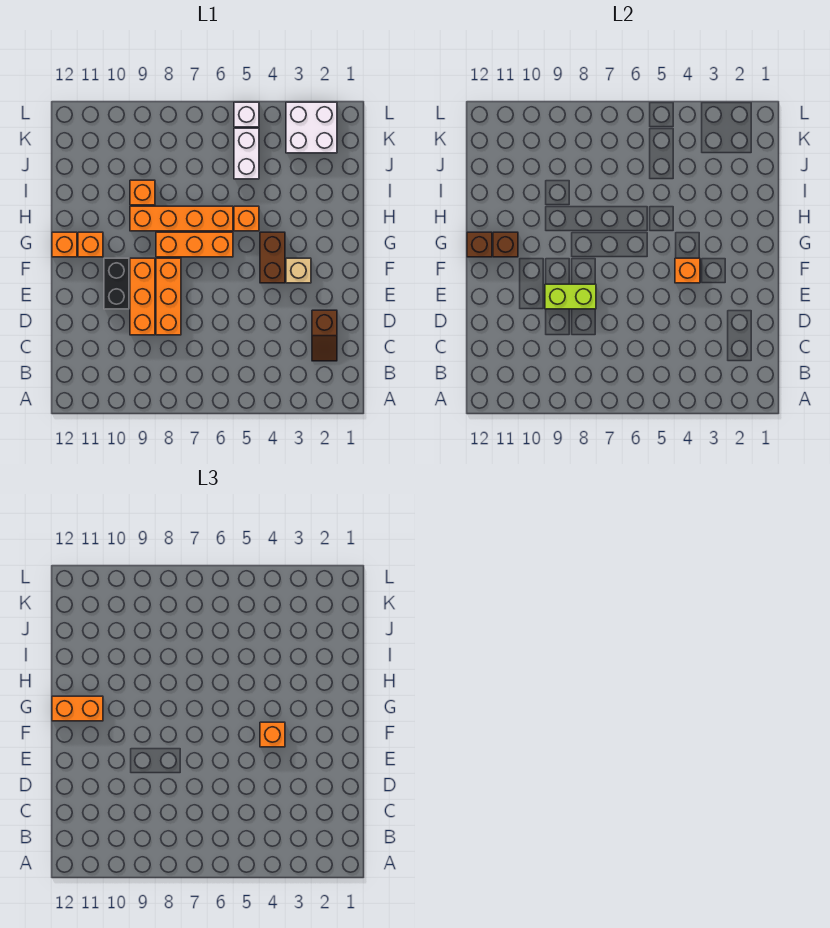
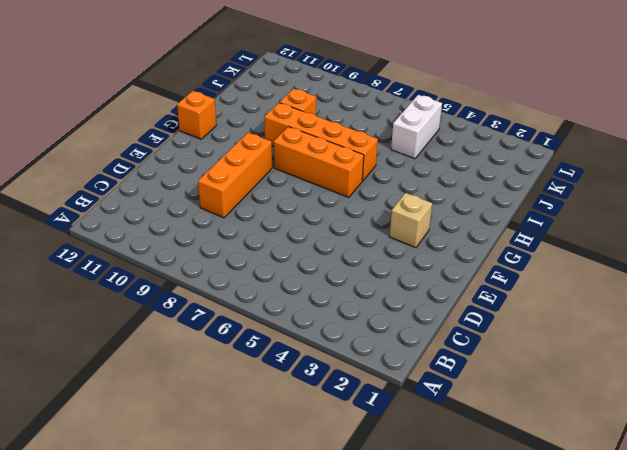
none -> brown slope C2:D2 level 1 top D
none -> orange brick D8:F8 level 1
none -> black brick E10:F10 level 1

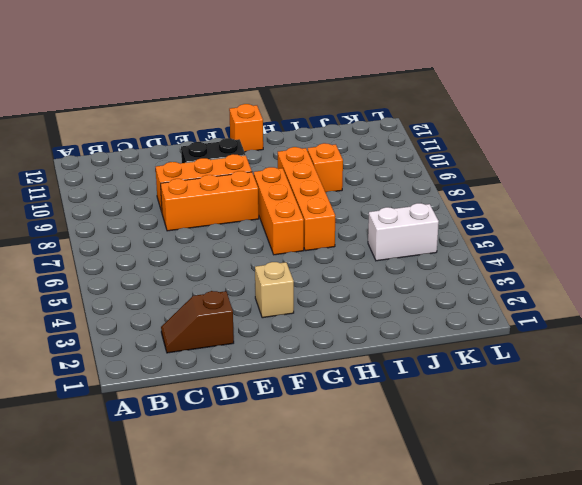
none -> brown brick F4:G4 level 1
none -> orange brick G11 level 1
none -> orange brick H5 level 1

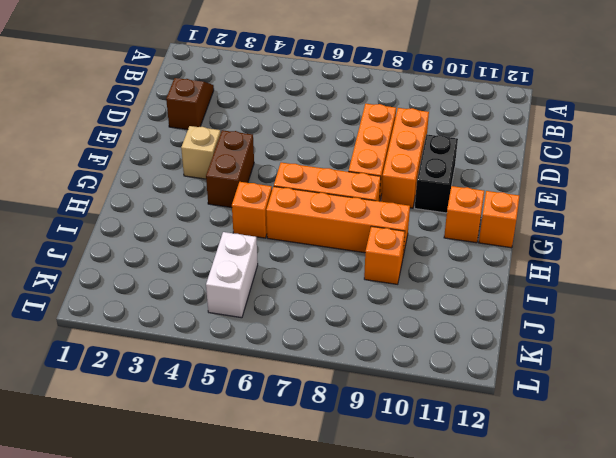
none -> white brick K2:L3 level 1
none -> white brick L5 level 1
none -> lime brick E8:E9 level 2

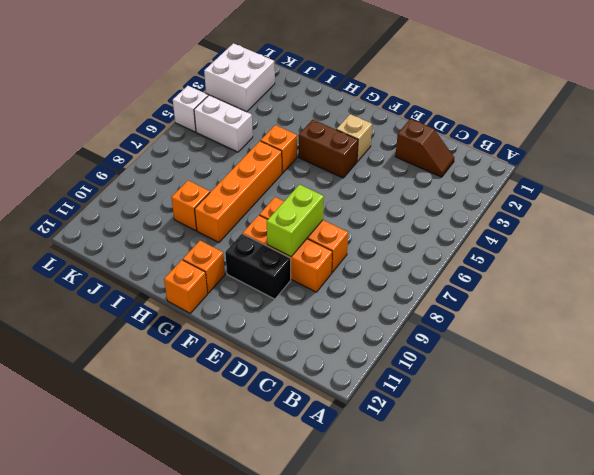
none -> orange brick G6:G8 level 1
none -> orange brick F4 level 2
none -> brown brick G11 level 2

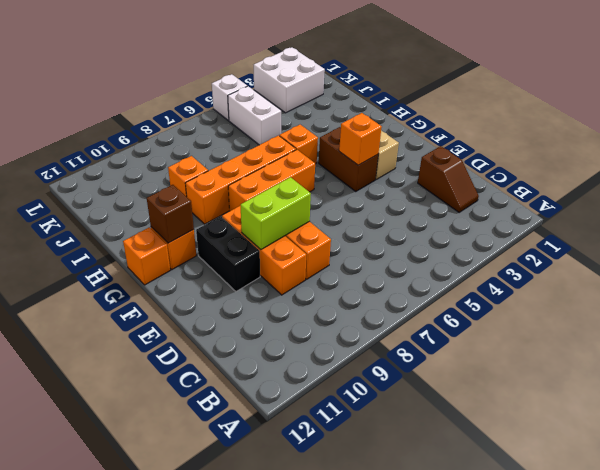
none -> brown brick G12 level 2
none -> orange brick F4 level 3
none -> orange brick G11:G12 level 3

